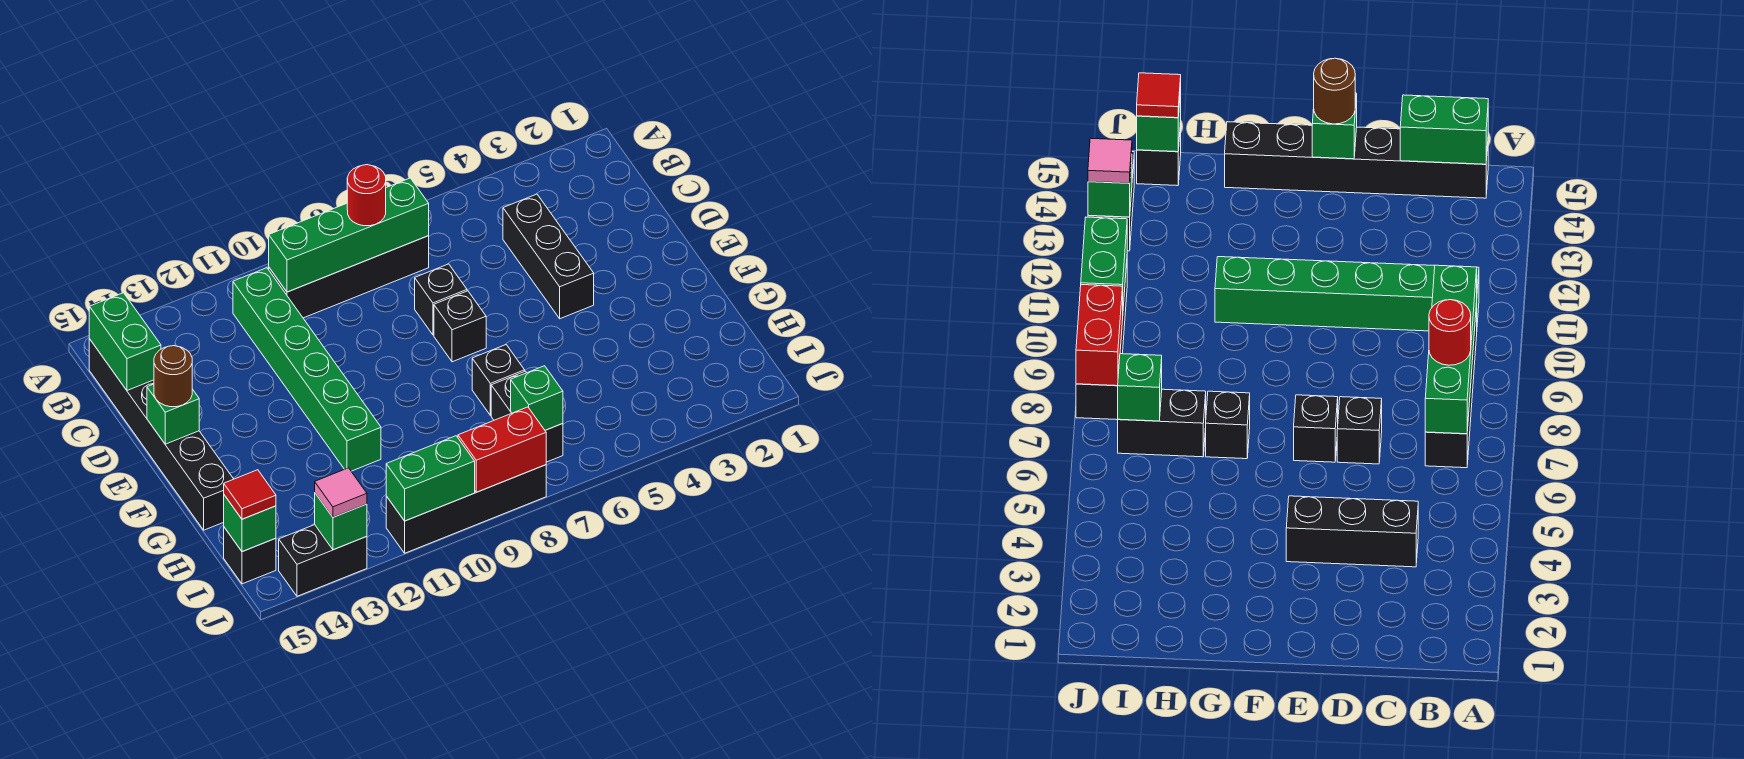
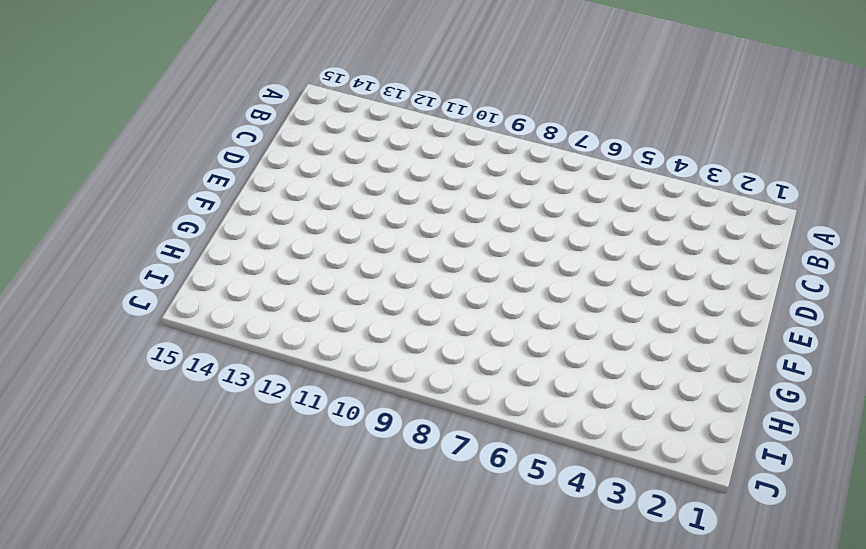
none -> black brick B7:B10 level 1
none -> green brick B11:G11 level 1
none -> black brick B15:G15 level 1

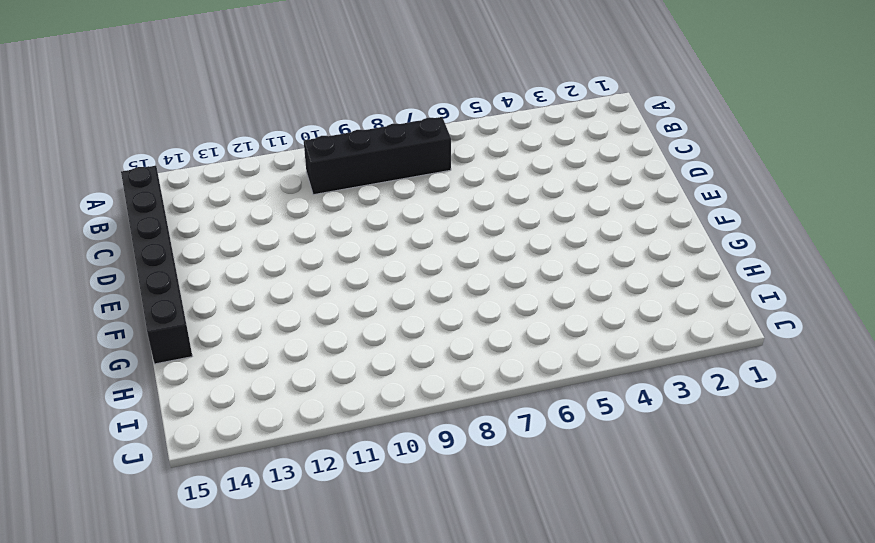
none -> green brick B11:G11 level 1
none -> black brick C4:E4 level 1
none -> black brick D7 level 1

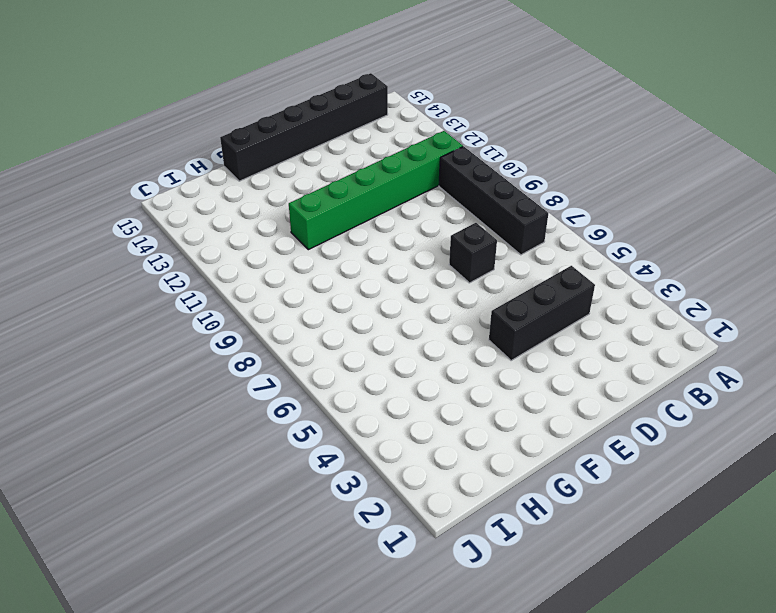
none -> black brick E7 level 1
none -> black brick G7 level 1
none -> black brick H7:I7 level 1

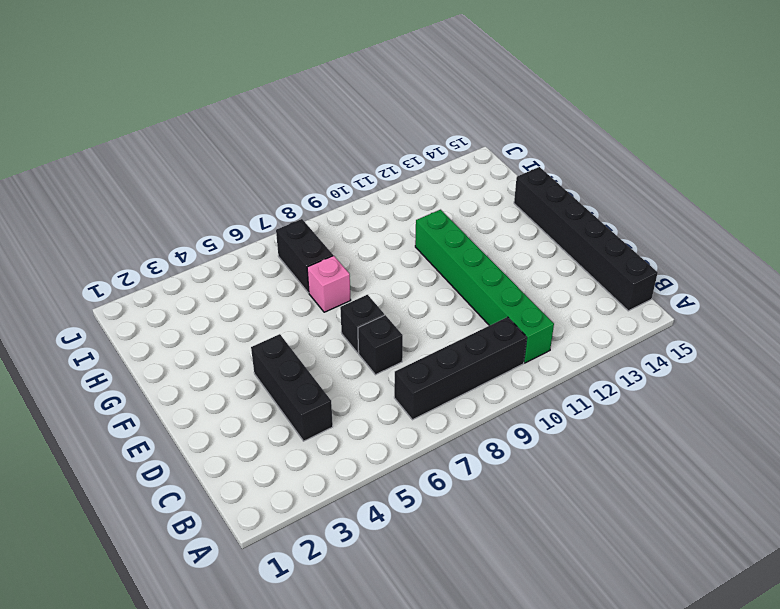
pink brick G7 level 1 -> black brick G7 level 1
none -> black brick I15 level 1
none -> black brick J8:J11 level 1
none -> black brick J13:J14 level 1

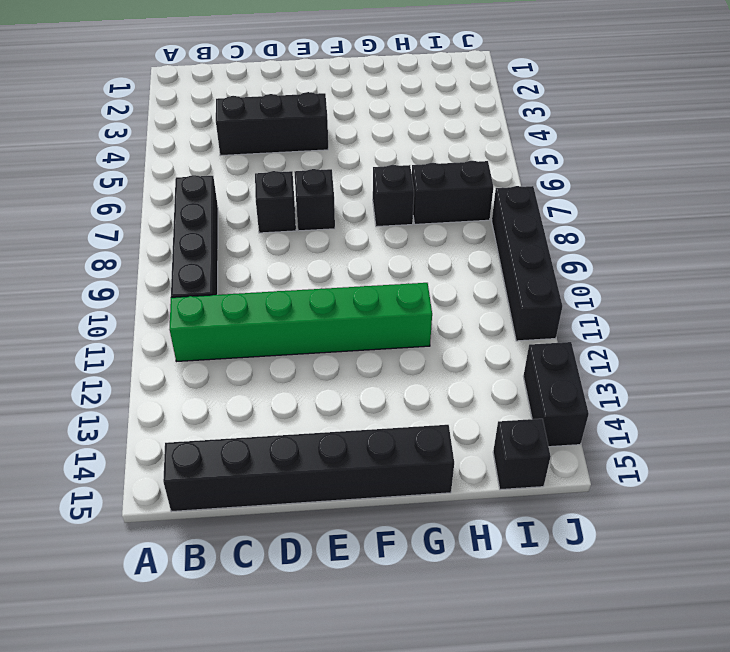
none -> green brick B7:B10 level 2
none -> green brick B15:C15 level 2
none -> green brick E15 level 2

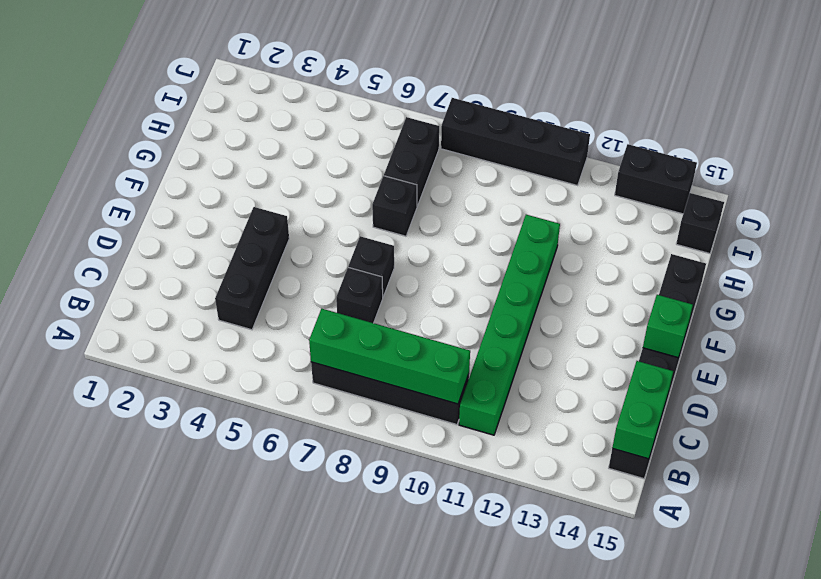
none -> green brick I7 level 2
none -> green brick I15 level 2
none -> red brick J8:J9 level 2

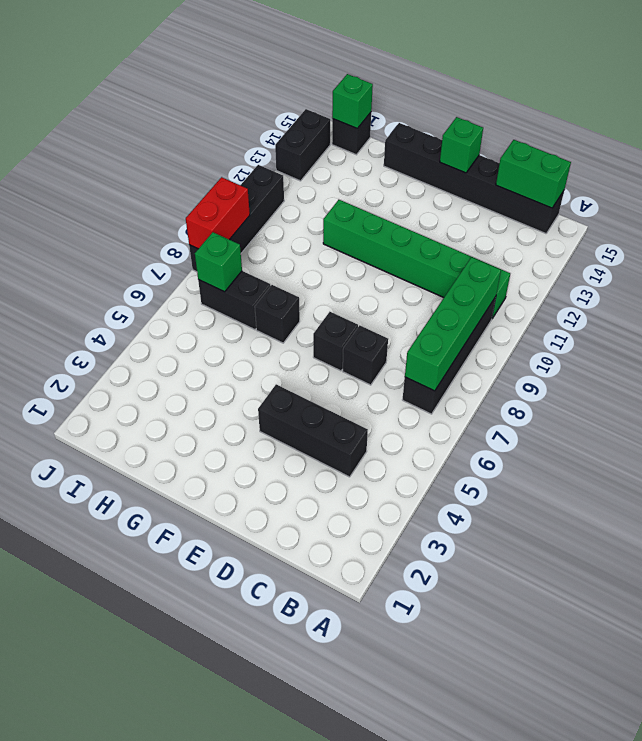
none -> green brick J10:J11 level 2
none -> green brick J13 level 2
none -> red round brick B8 level 3

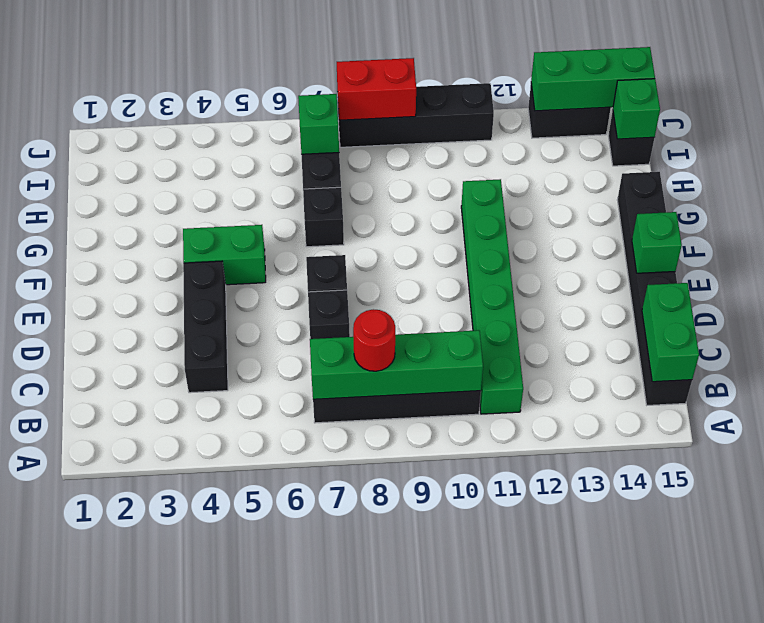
green brick F4:F5 level 1 -> green brick J10:J11 level 2
green brick J13:J15 level 2 -> green brick J13 level 2
none -> brown round brick E15 level 3
none -> red tile I15 level 3
none -> pink tile J13 level 3

